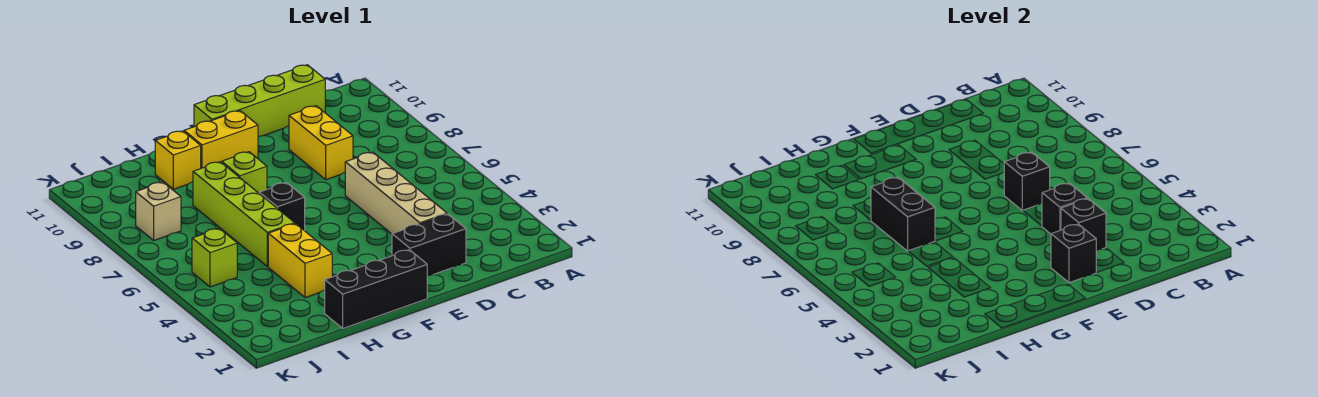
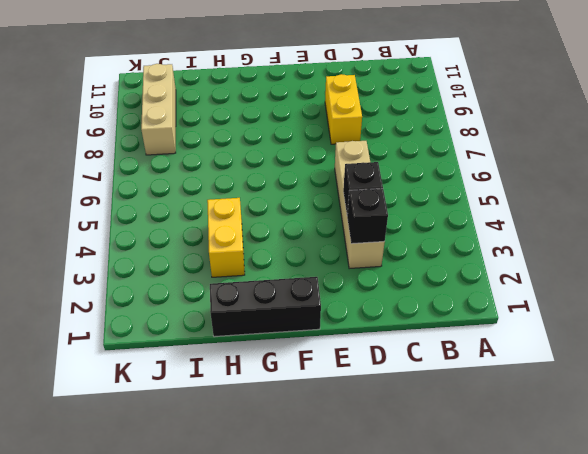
tan brick J8:J10 level 1 -> tan brick J8 level 1
none -> lime brick C11:F11 level 1
none -> black brick D2:E2 level 1
none -> yellow brick F10:G10 level 1

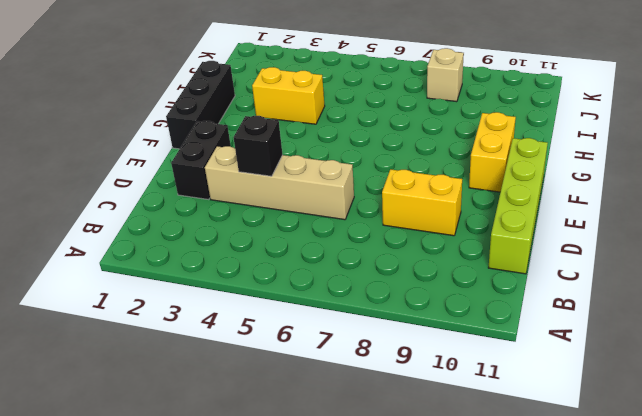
none -> black brick G6 level 1
none -> lime brick G8 level 1
none -> lime brick H5:H8 level 1

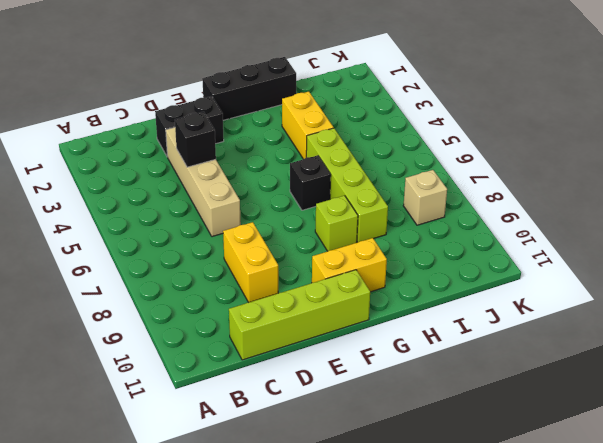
none -> yellow brick H10 level 1
none -> lime brick J5 level 1
none -> black brick D3 level 2

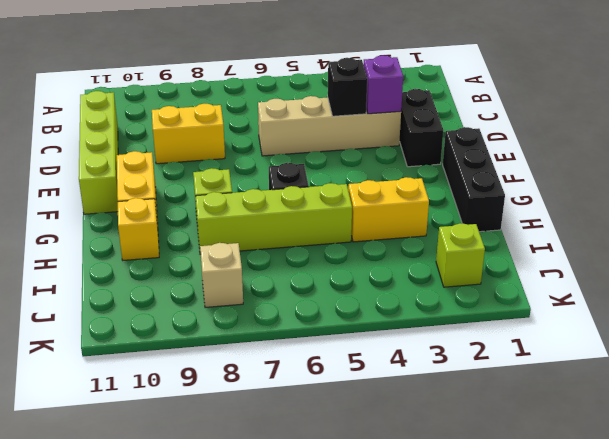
purple brick D3 level 2 -> black brick D3 level 2
lime brick J2 level 1 -> lime brick J5 level 1
none -> black brick D6 level 2
none -> black brick E2 level 2
none -> black brick H6:H7 level 2

